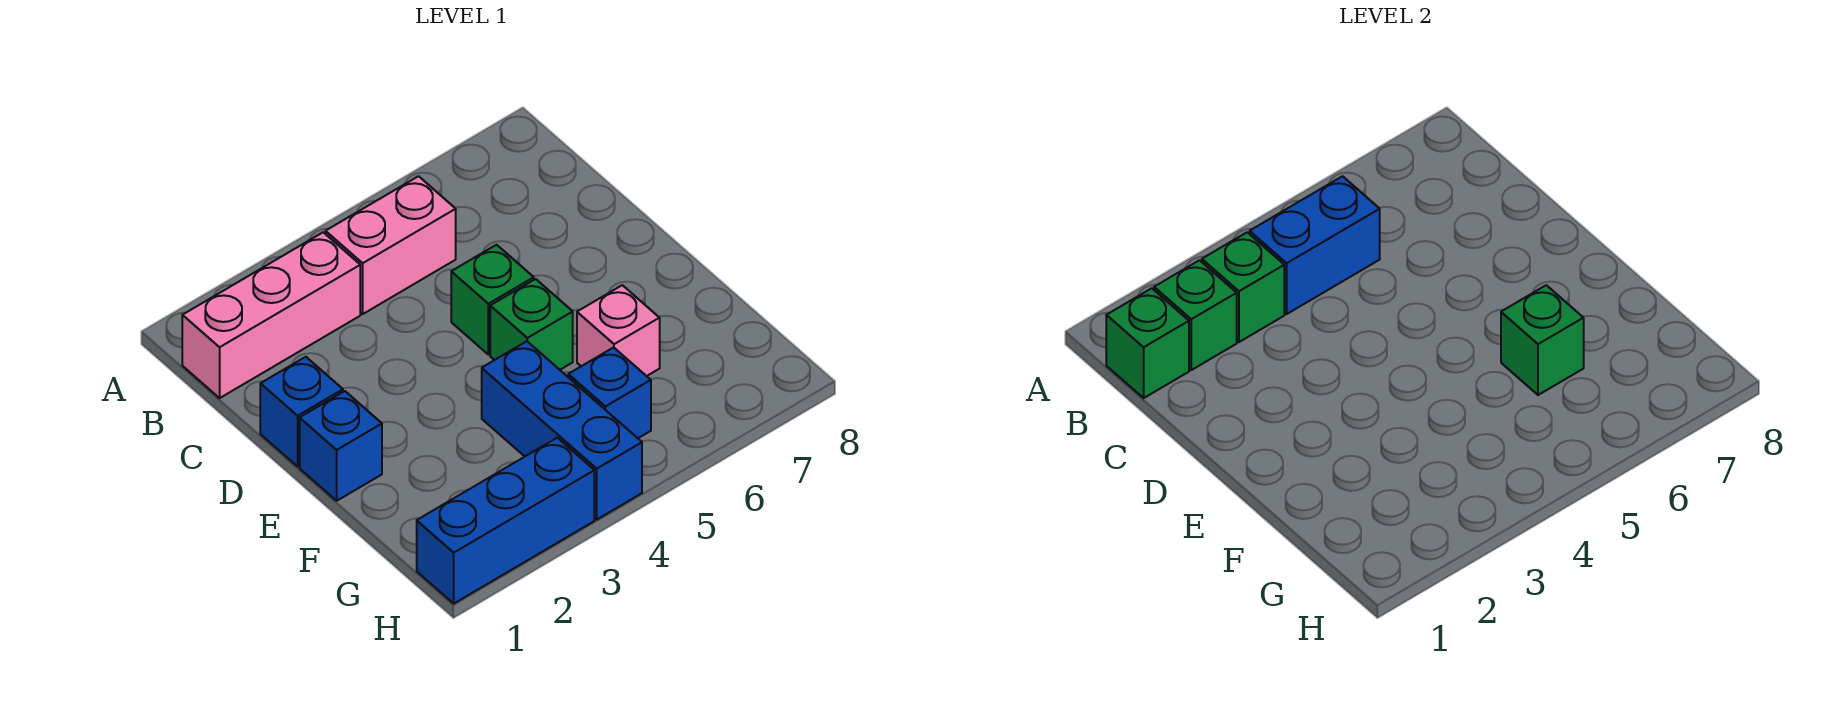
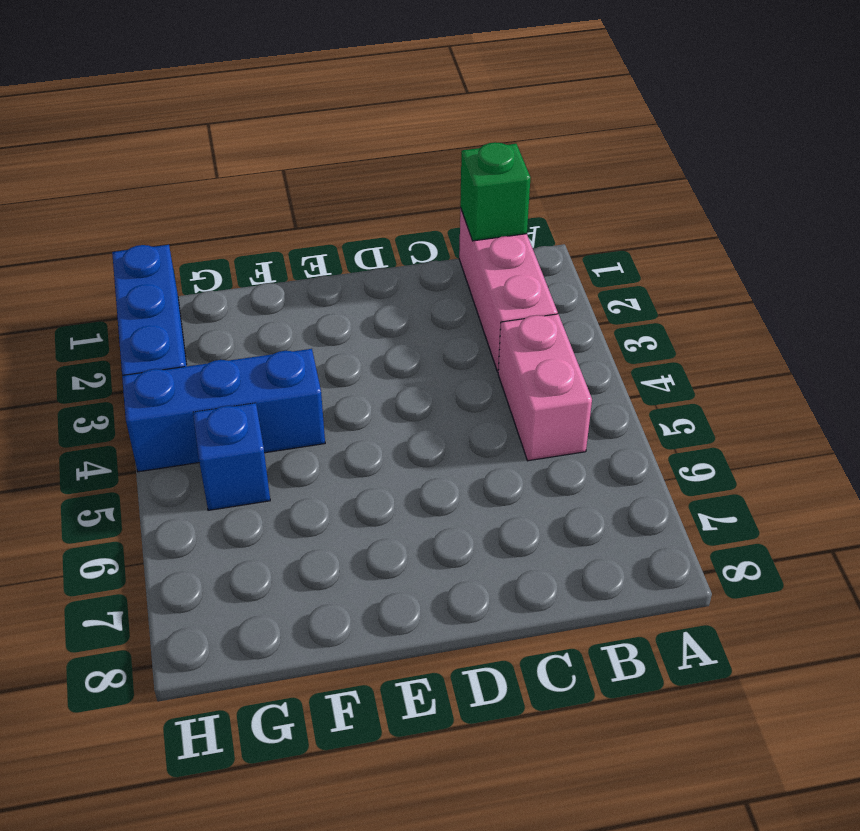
none -> blue brick D1 level 1
none -> green brick D5 level 1
none -> blue brick E1 level 1

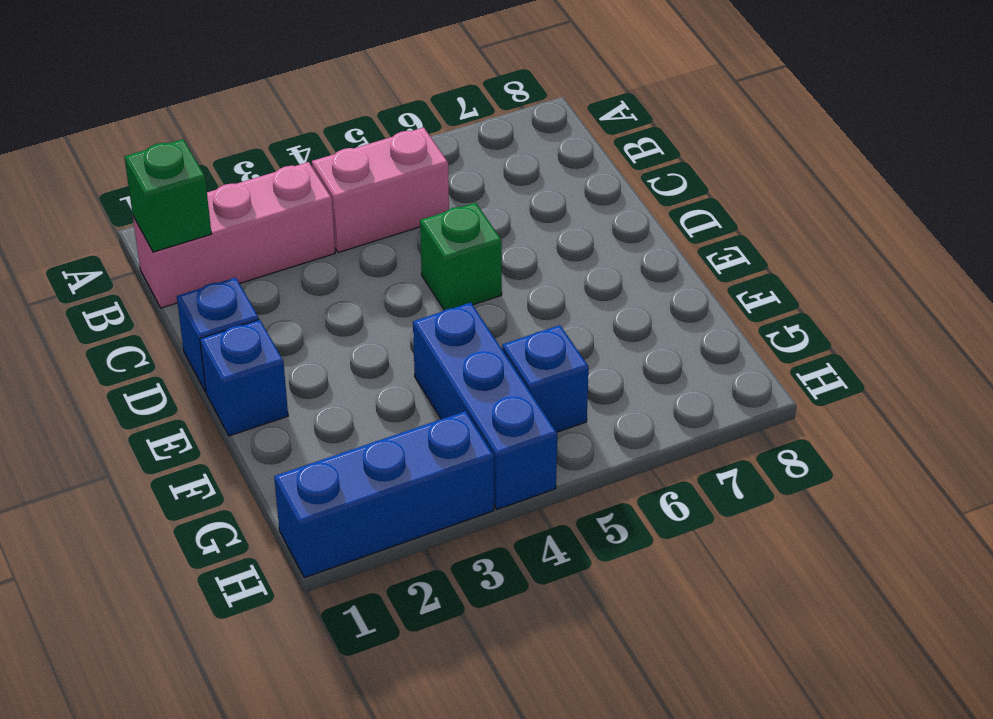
none -> green brick E5 level 1
none -> pink brick F6 level 1
none -> green brick B2 level 2

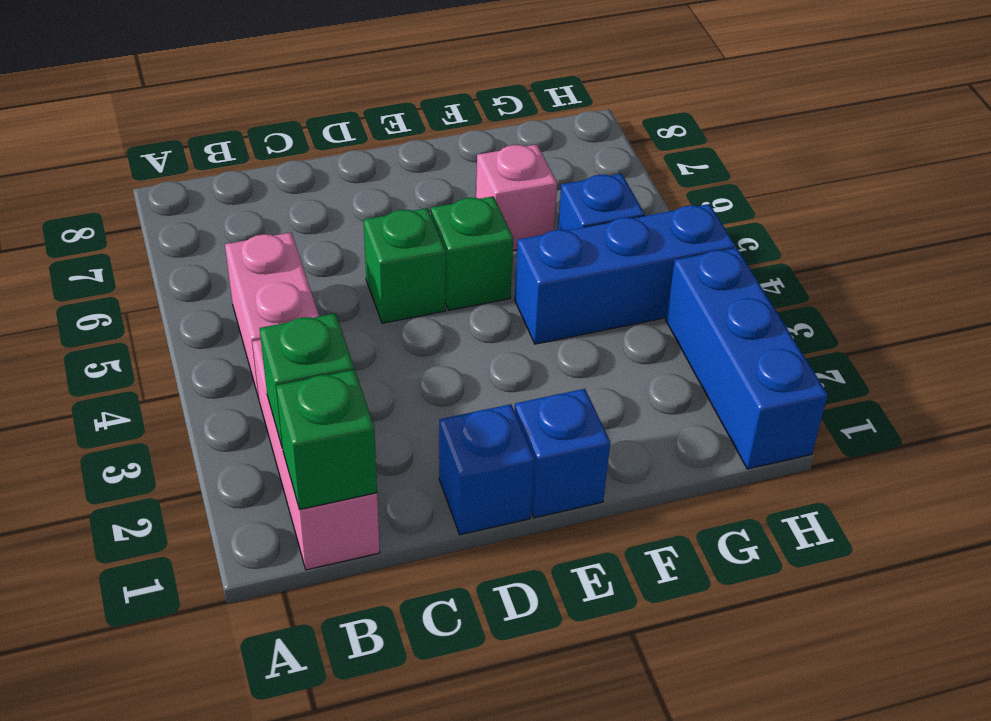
none -> green brick B3 level 2
none -> blue brick B4:B5 level 2
none -> green brick F6 level 2

